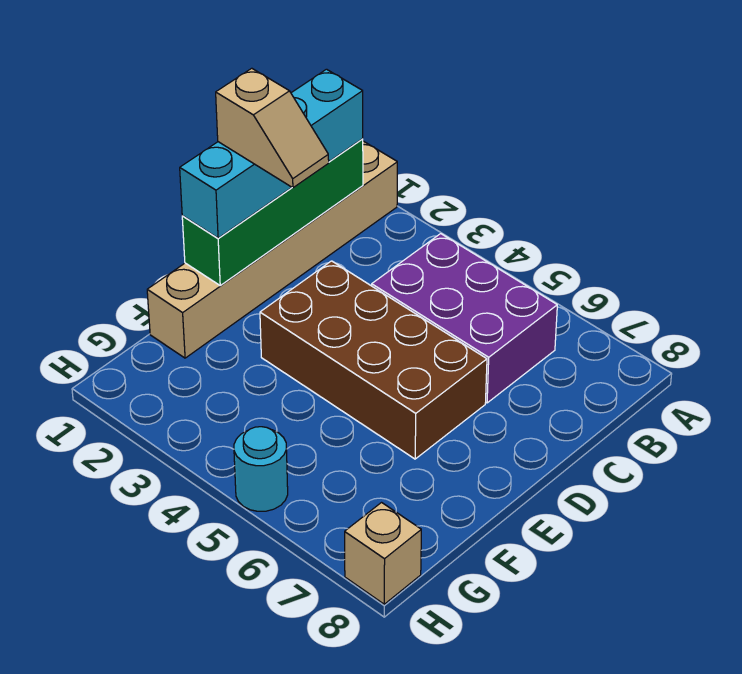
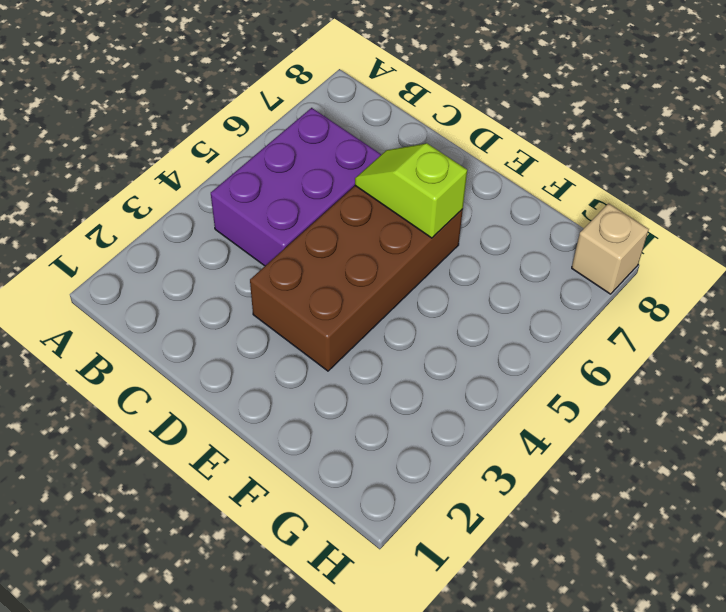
lime slope D6:E6 level 2 top E -> none
none -> tan brick A1:F1 level 1
none -> cyan round brick H5 level 1

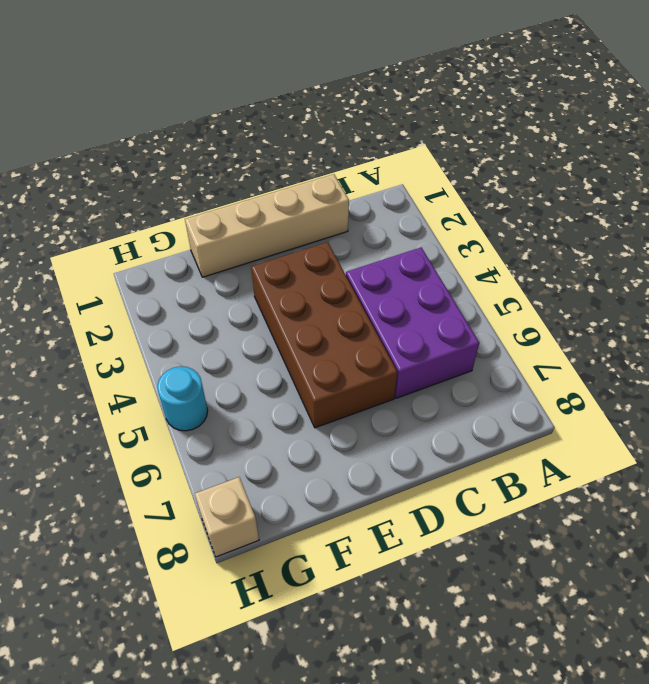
tan brick C1:F1 level 1 -> tan brick A1:F1 level 1
none -> green brick B1:E1 level 2
none -> cyan brick B1:E1 level 3

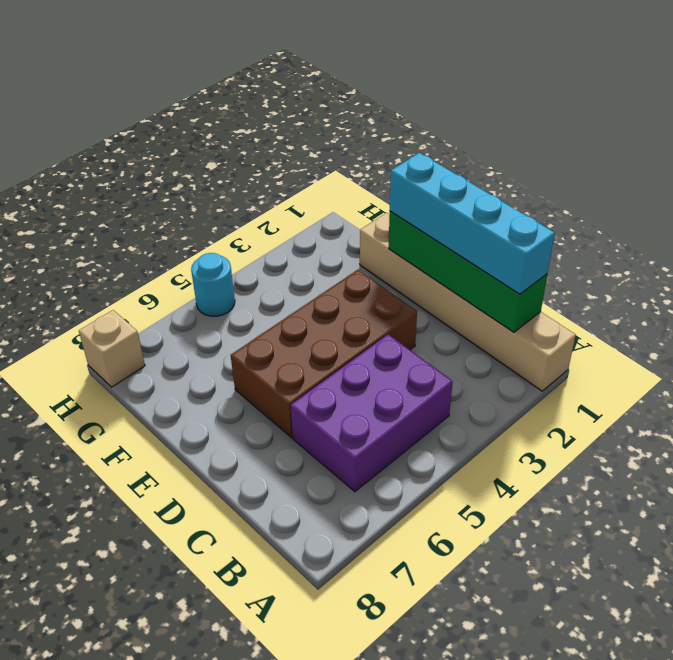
none -> tan slope D1:D2 level 4 top 1

